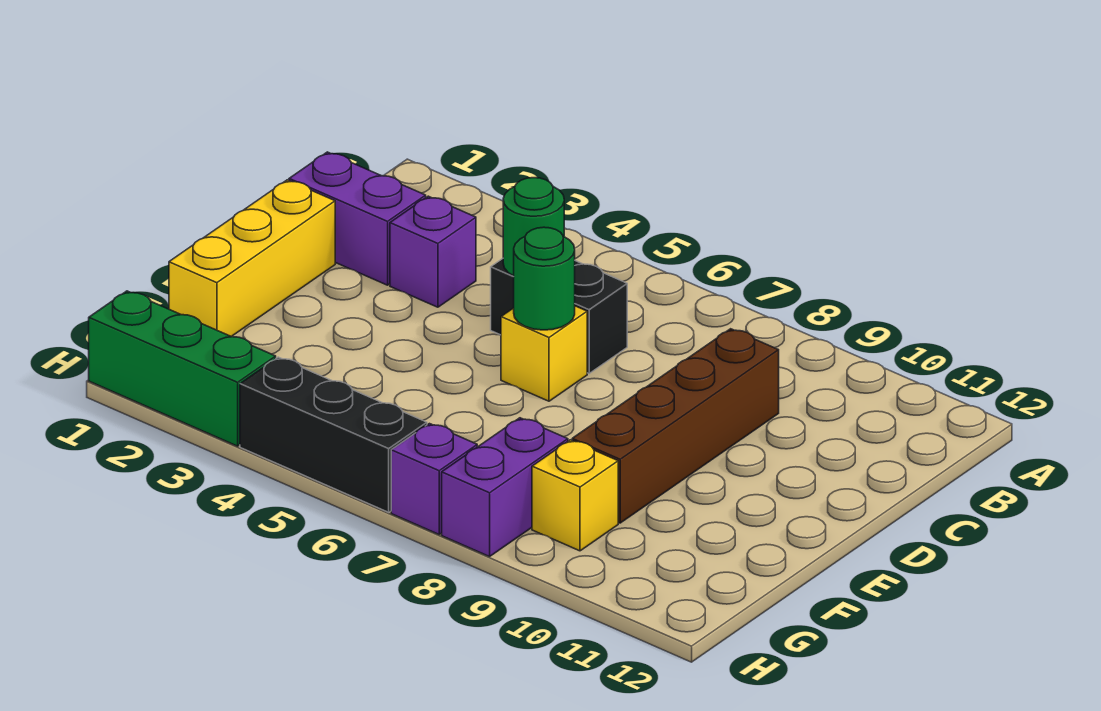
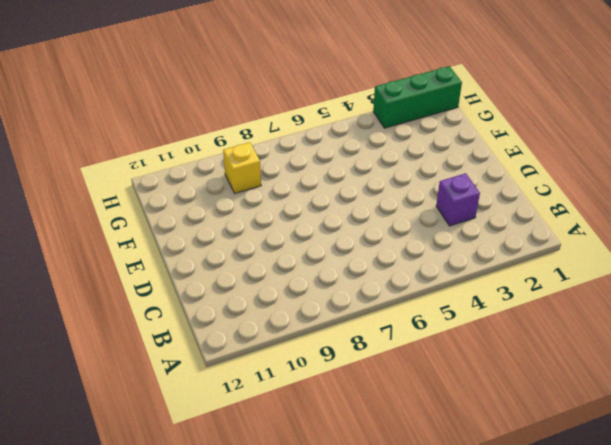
none -> purple brick C1:C2 level 1
none -> black brick C5:C6 level 1
none -> brown brick C9:F9 level 1

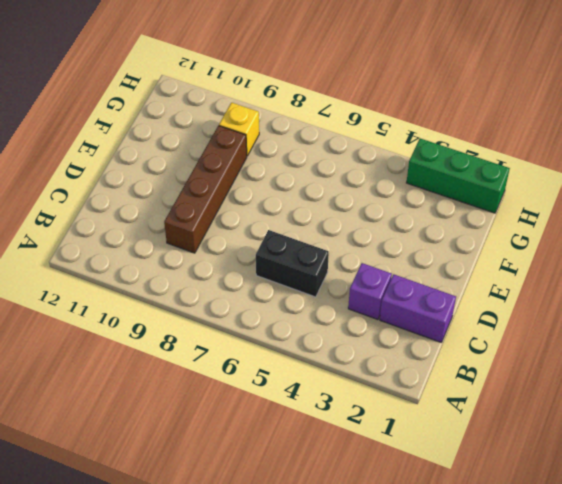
none -> yellow brick D1:F1 level 1
none -> yellow brick D6 level 1
none -> purple brick G8:H8 level 1

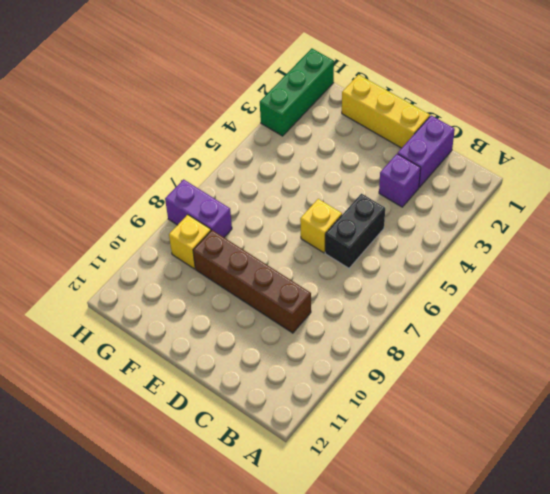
none -> black brick H4:H6 level 1
none -> purple brick H7 level 1
none -> green round brick C5 level 2

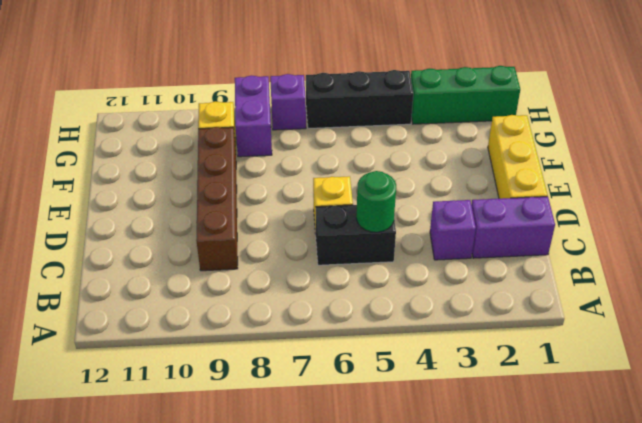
none -> green round brick D6 level 2

